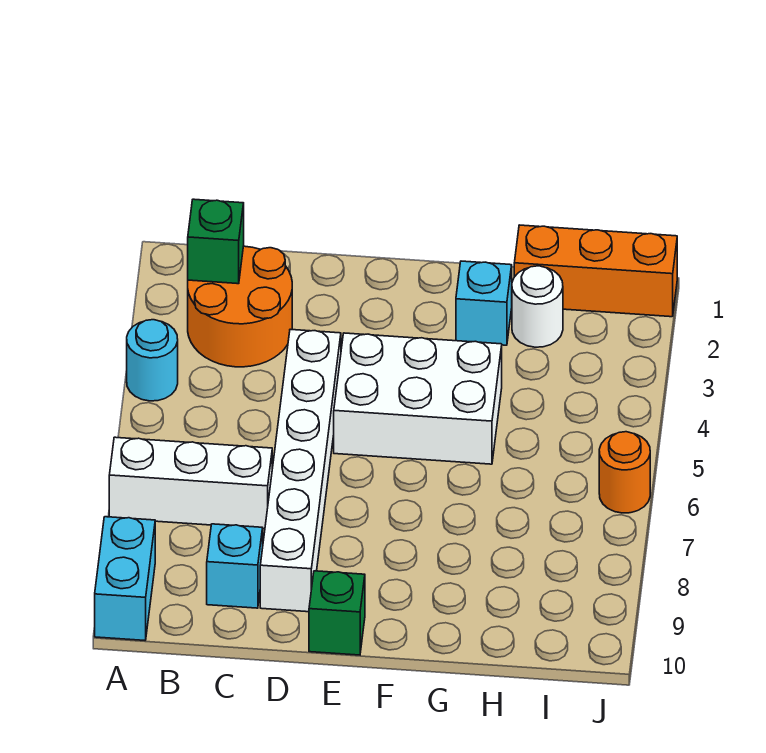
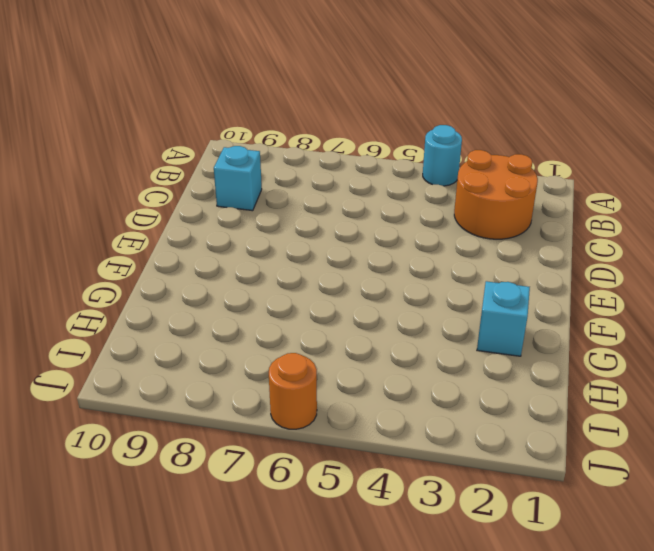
none -> white brick A7:C7 level 1
none -> cyan brick A9:A10 level 1
none -> white brick D4:D9 level 1

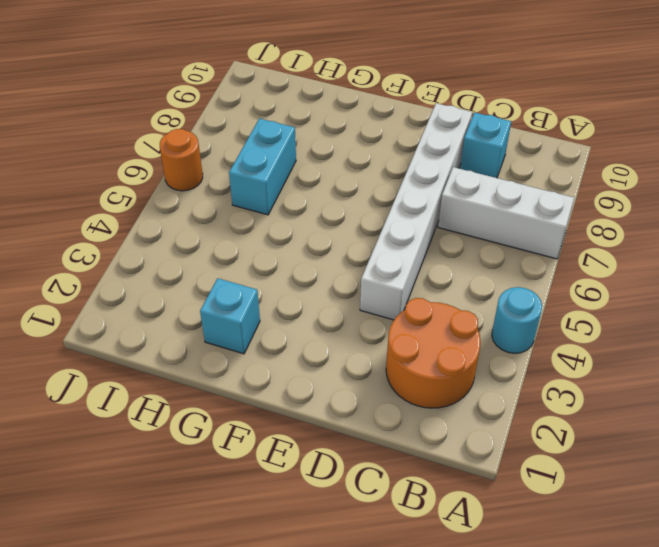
cyan brick H6:H7 level 1 -> cyan brick A9:A10 level 1
none -> white brick E4:G5 level 1
none -> green brick E10 level 1
none -> orange brick H1:J1 level 1

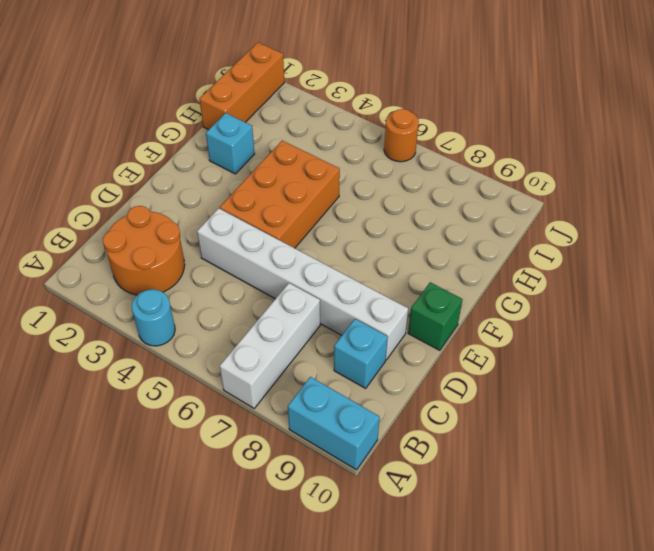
orange brick E4:G5 level 1 -> white brick E4:G5 level 1
none -> white round brick H2 level 1
none -> green brick B2 level 2

